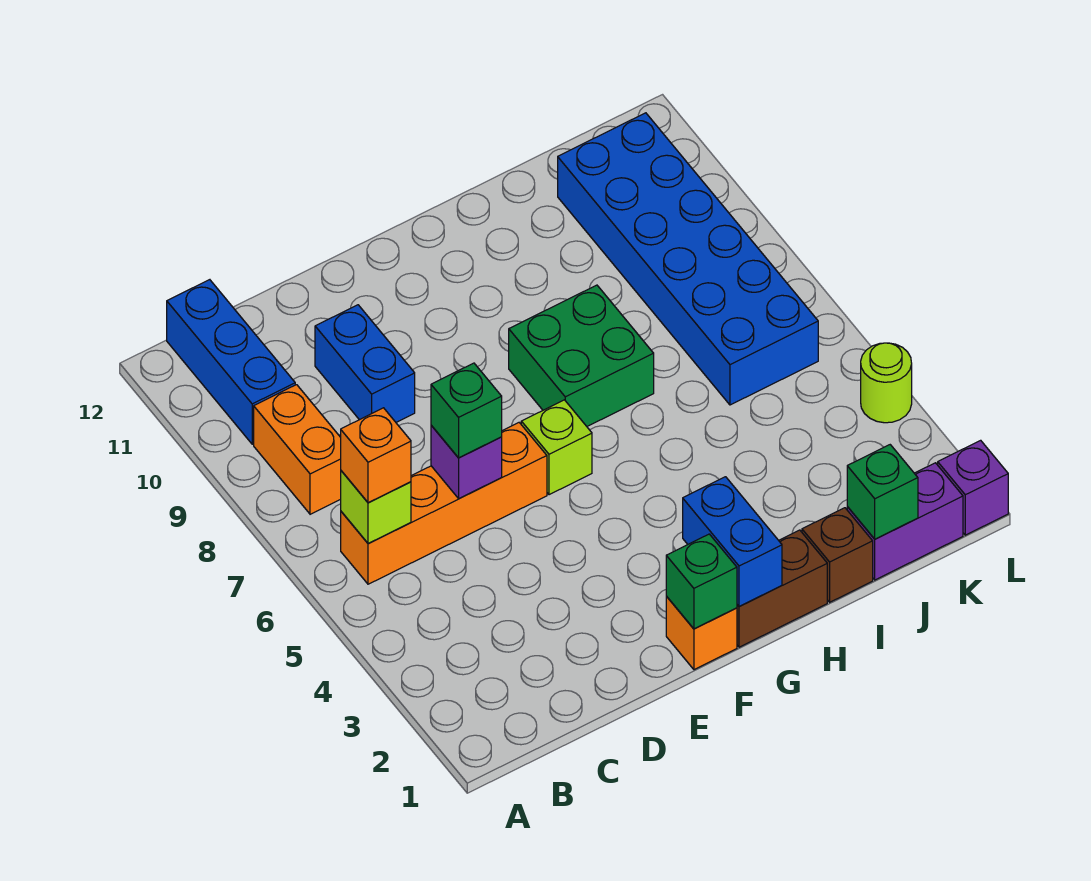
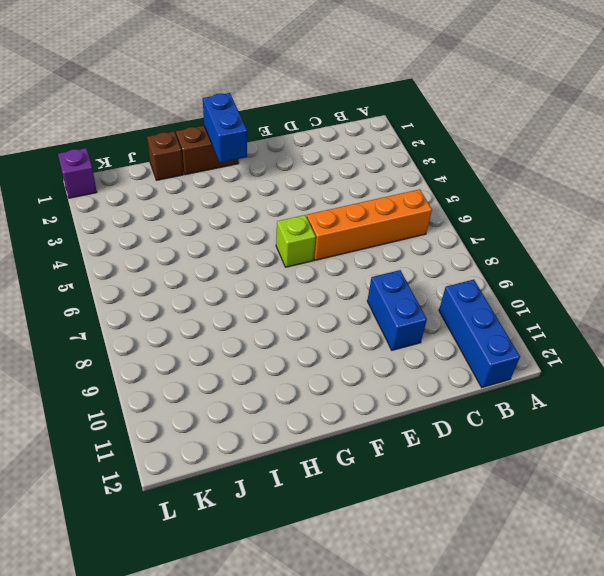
none -> orange brick B8:B9 level 1
none -> orange brick F1 level 1
none -> green brick G7:H8 level 1

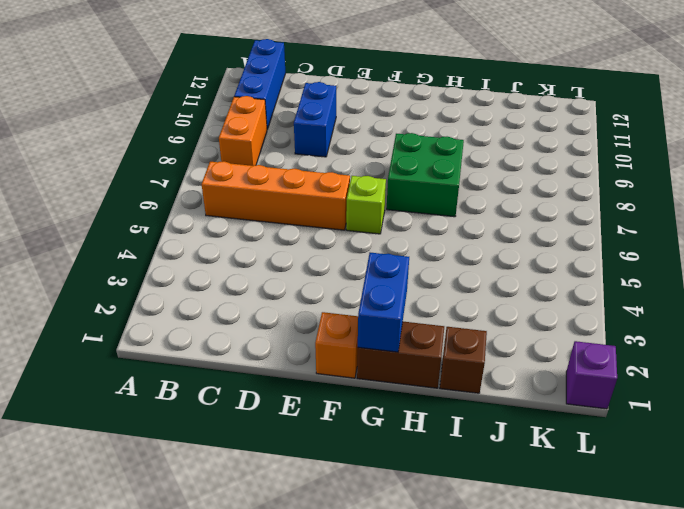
none -> purple brick J1:K1 level 1
none -> blue brick J6:K11 level 1
none -> lime round brick L4 level 1

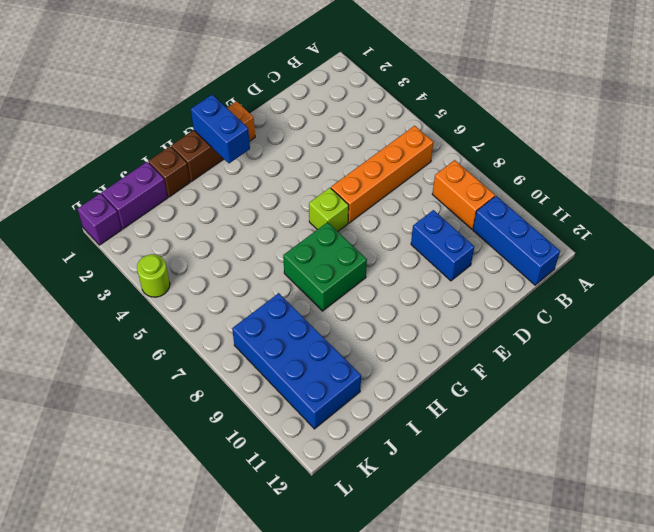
blue brick J8:K11 level 1 -> blue brick J6:K11 level 1
none -> lime brick B6 level 2
none -> purple brick D6 level 2
none -> green brick F1 level 2

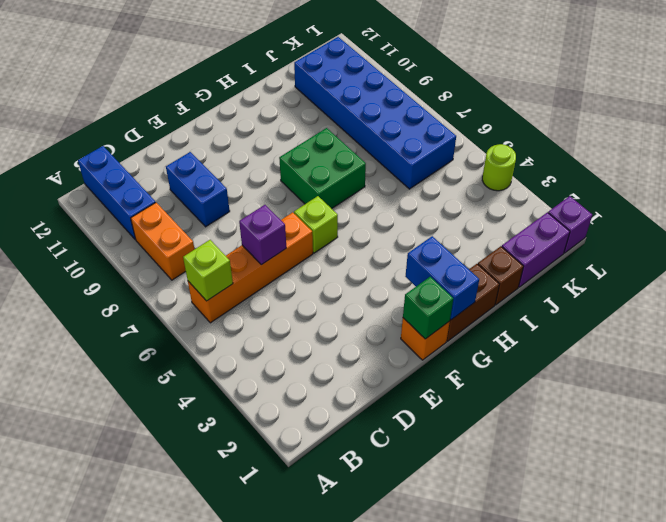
none -> green brick J1 level 2
none -> orange brick B6 level 3
none -> green brick D6 level 3

